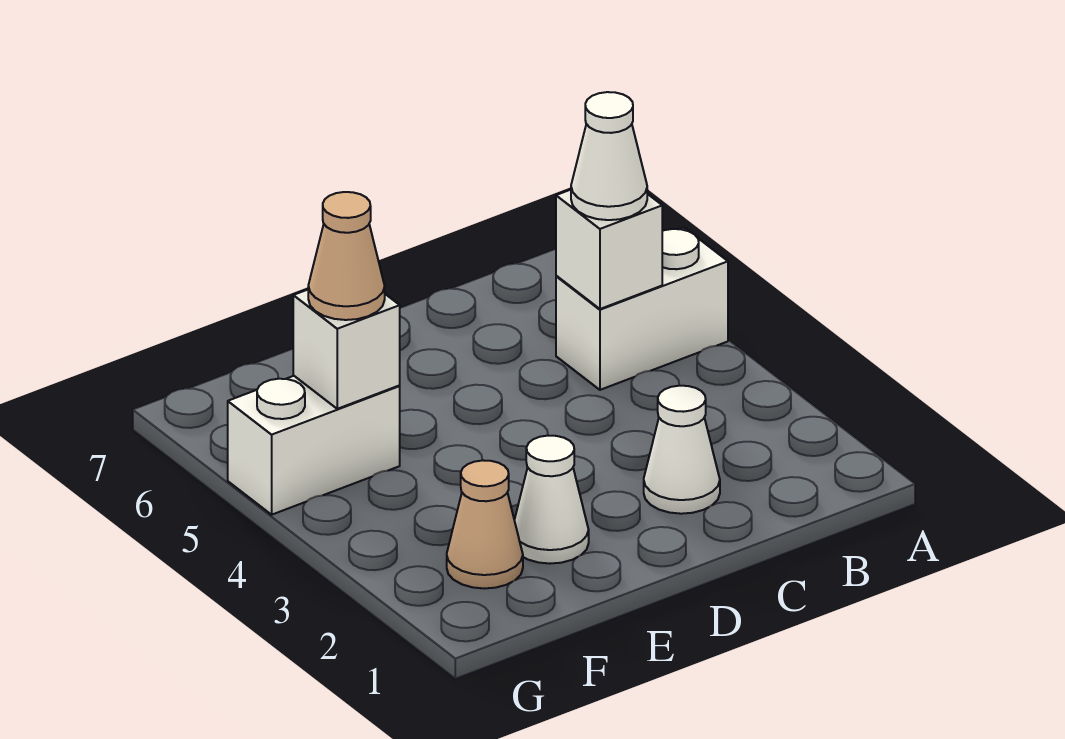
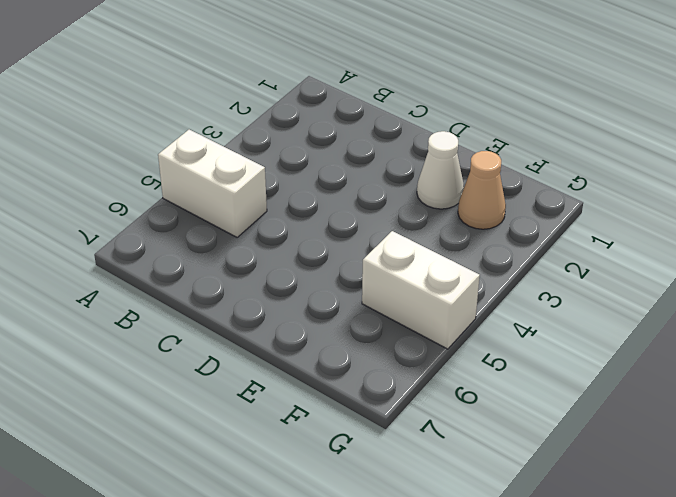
none -> white cone C2 level 1
none -> white brick B5 level 2

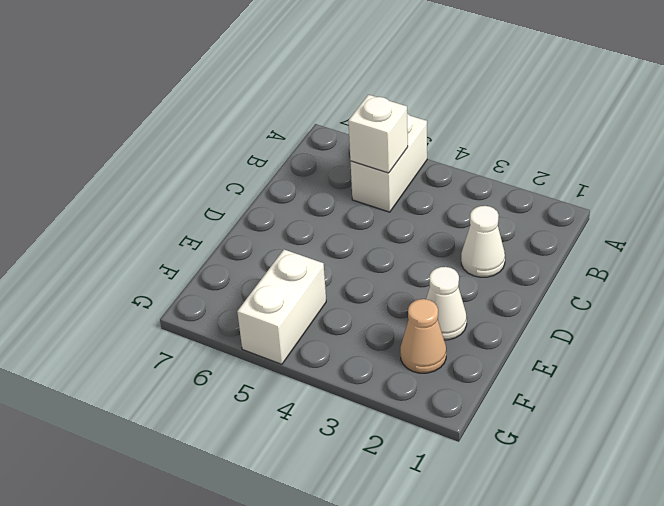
none -> white brick F5 level 2
none -> white cone B5 level 3

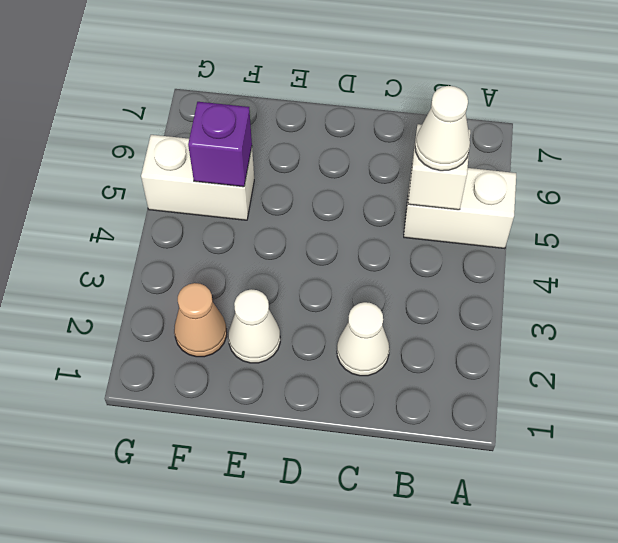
purple brick F5 level 2 -> white brick F5 level 2
none -> tan cone F5 level 3

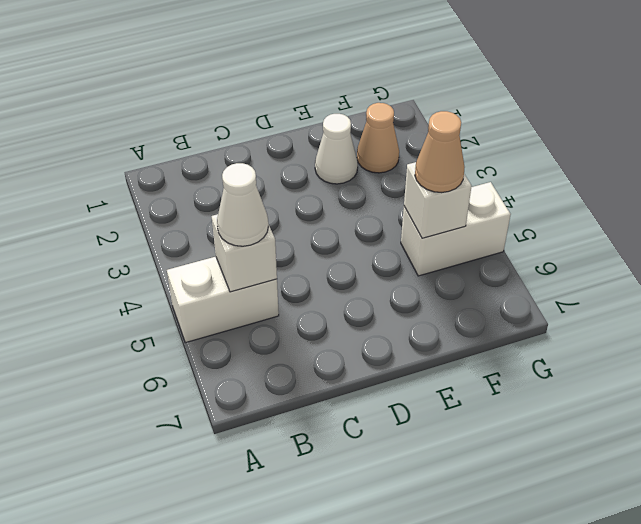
none -> white cone C2 level 1

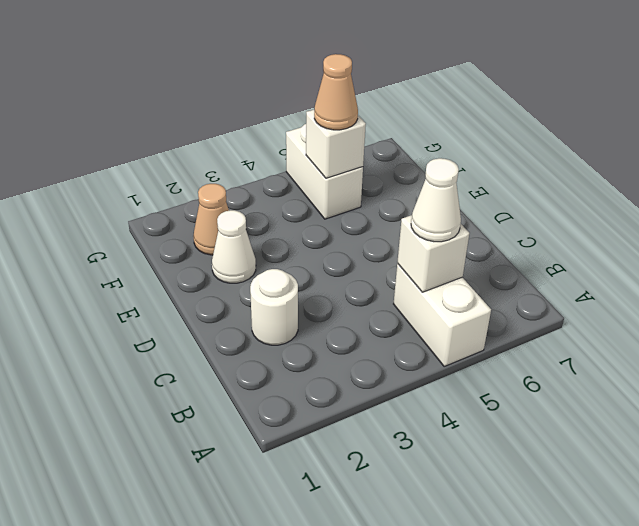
white round brick C2 level 1 -> white cone C2 level 1

